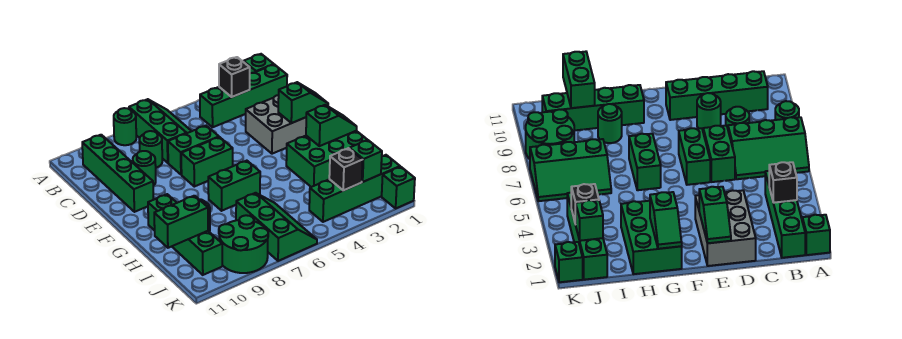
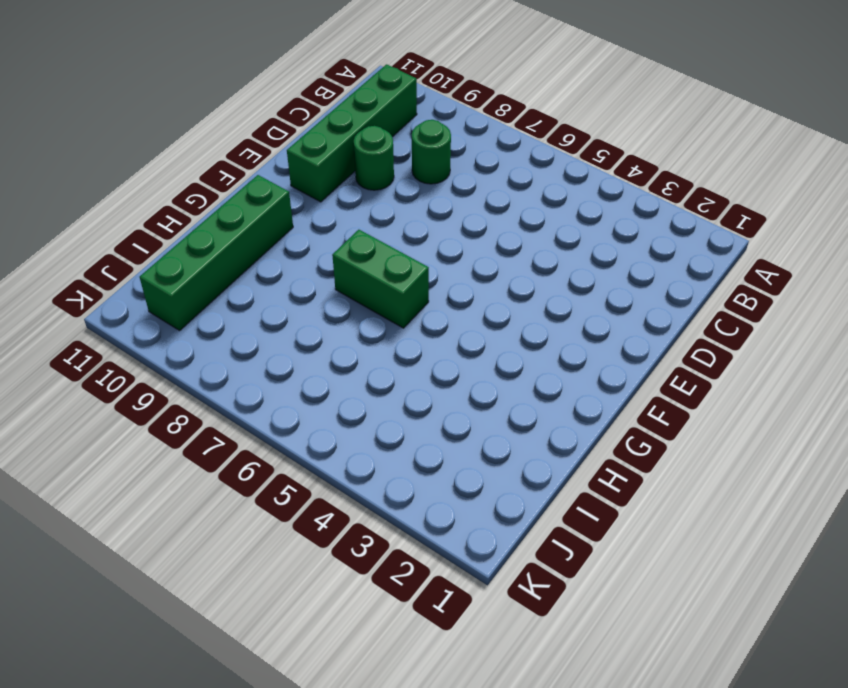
none -> green brick A1 level 1
none -> green slope A6:C7 level 1 top 7
none -> green round brick A8 level 1

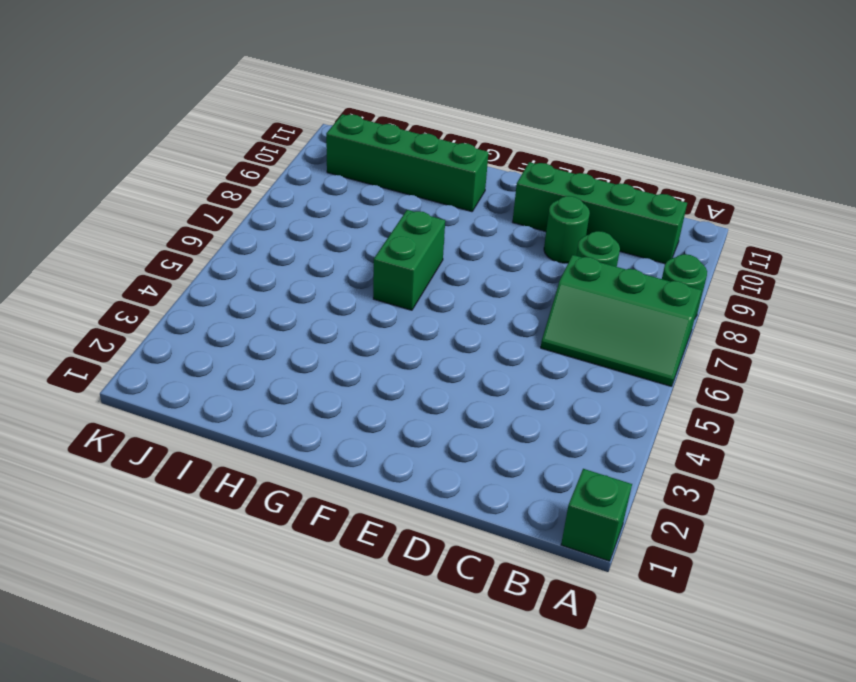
none -> green brick B1:B4 level 1
none -> grey brick D1:E3 level 1
none -> green brick D6:D7 level 1

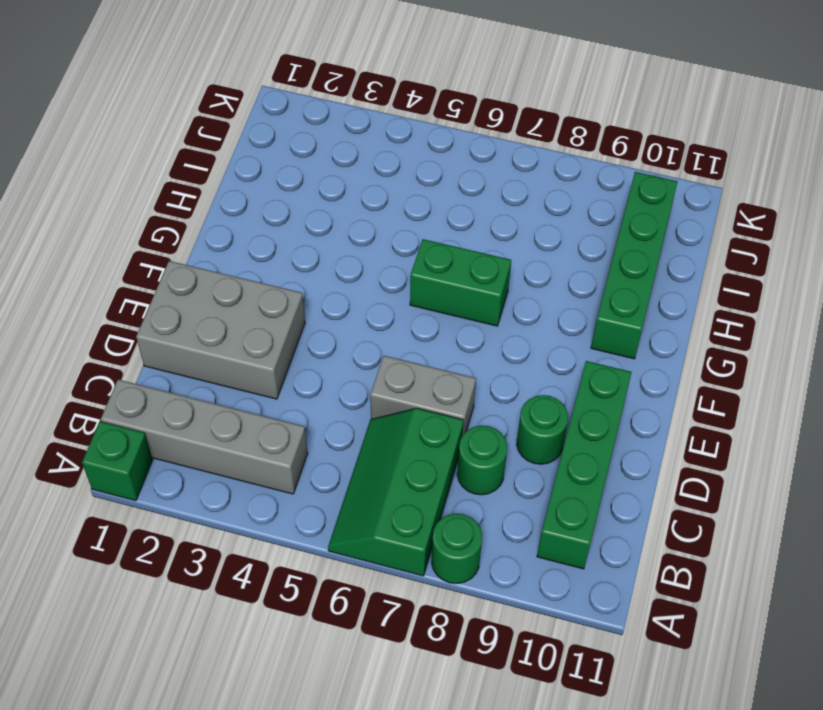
grey brick B1:B4 level 1 -> green brick B1:B4 level 1
grey brick D6:D7 level 1 -> green brick D6:D7 level 1
none -> green brick E6:E7 level 1
none -> green brick G1:H3 level 1
none -> green round brick H9 level 1

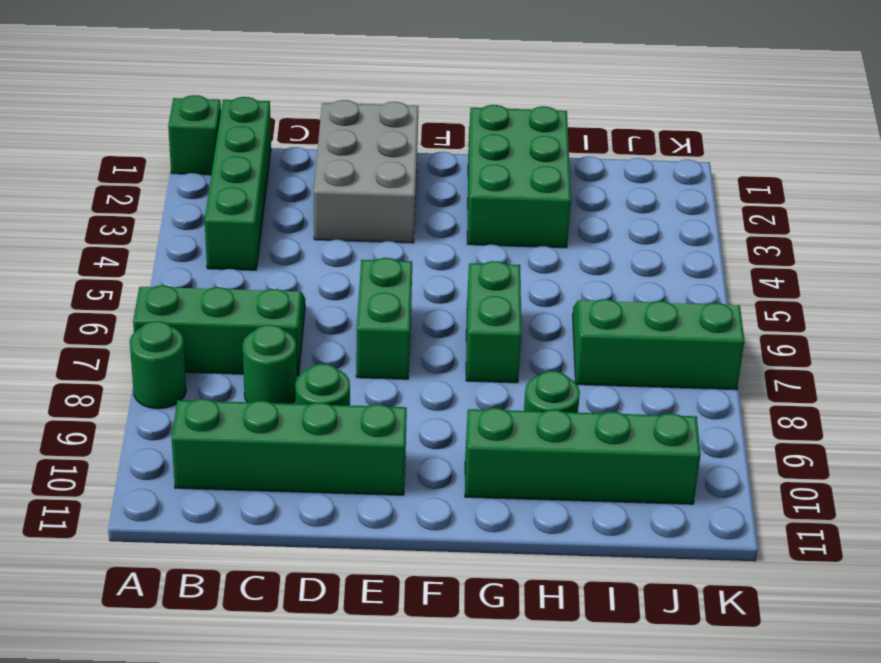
none -> green brick D6:D7 level 1
none -> green brick J1:J4 level 1
none -> green round brick J8:K9 level 1

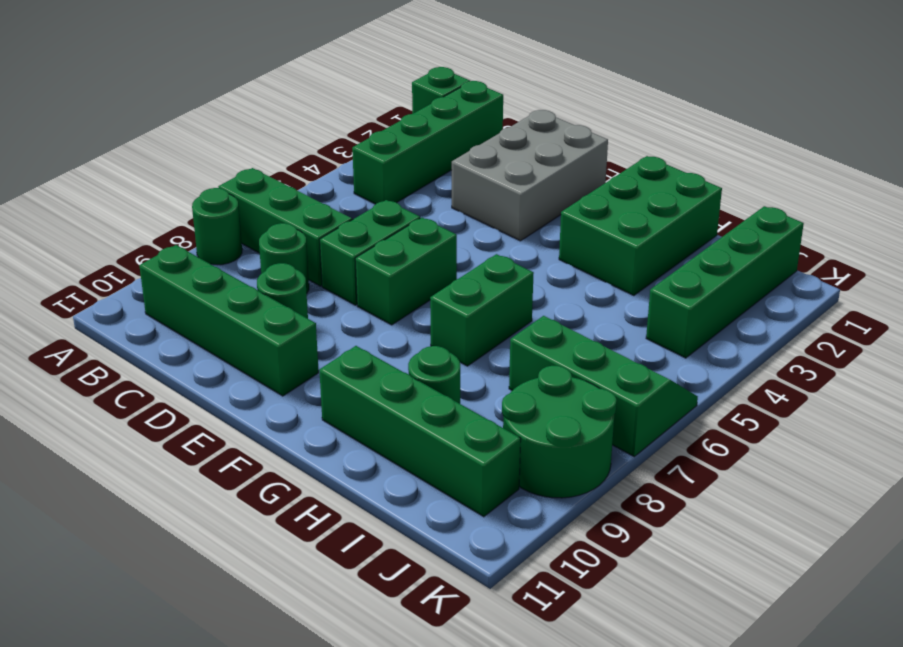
none -> green brick K1 level 1
none -> black brick B3 level 2
none -> green slope E1:E2 level 2 top 2

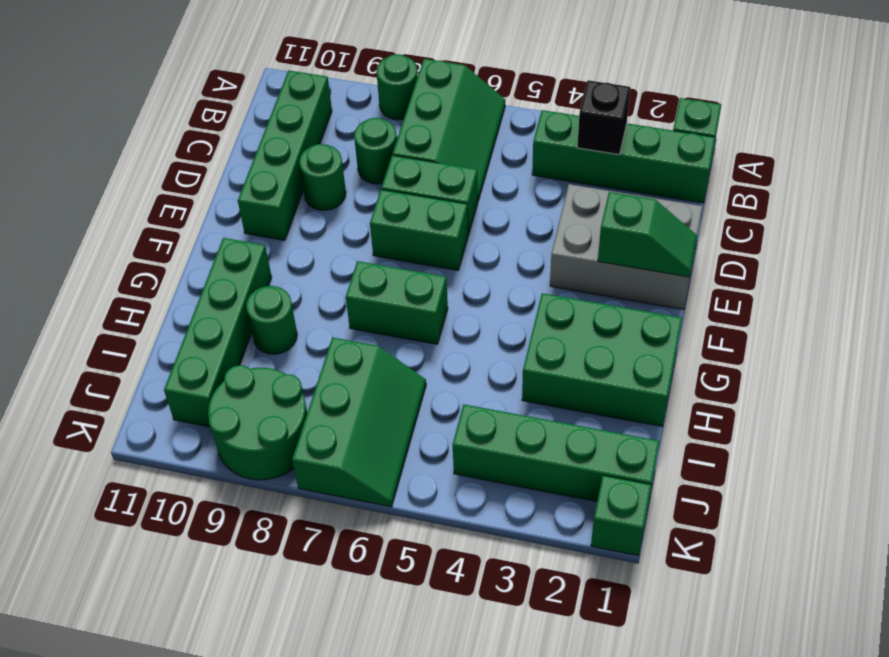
none -> green slope G1:G2 level 2 top 2
none -> green brick I10:I11 level 2
none -> green brick J2 level 2

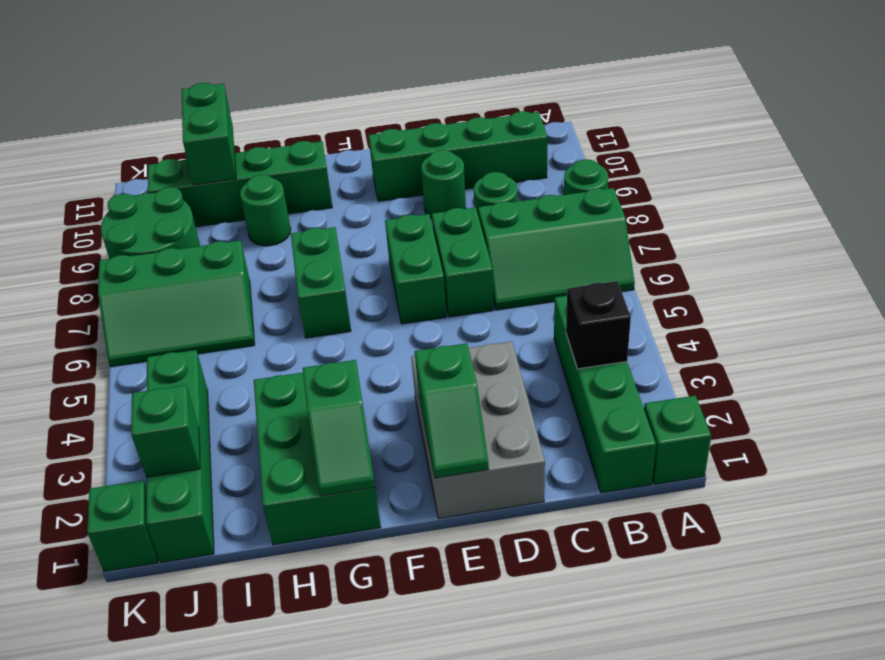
none -> black brick J3 level 2

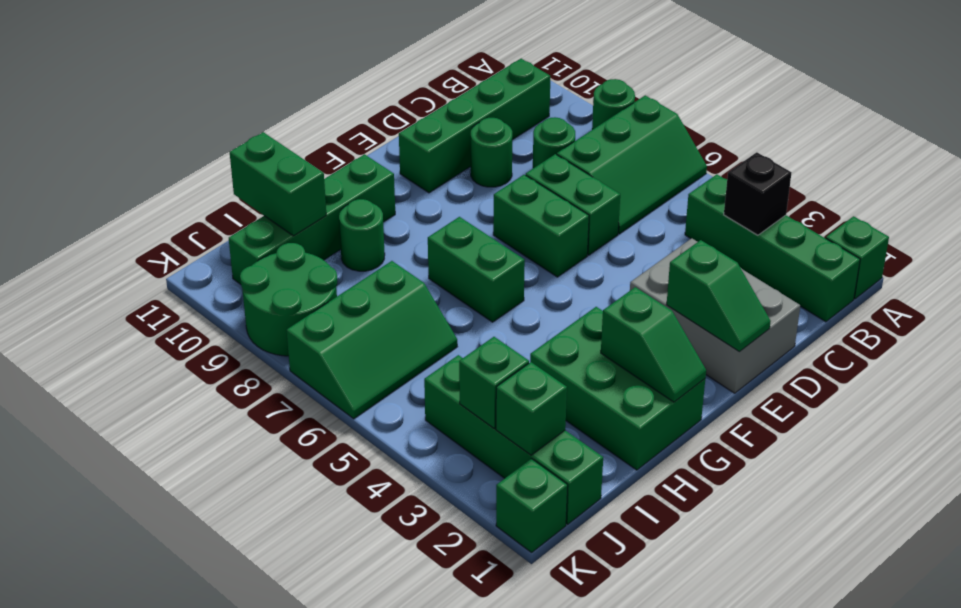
green brick J3 level 2 -> black brick J3 level 2

